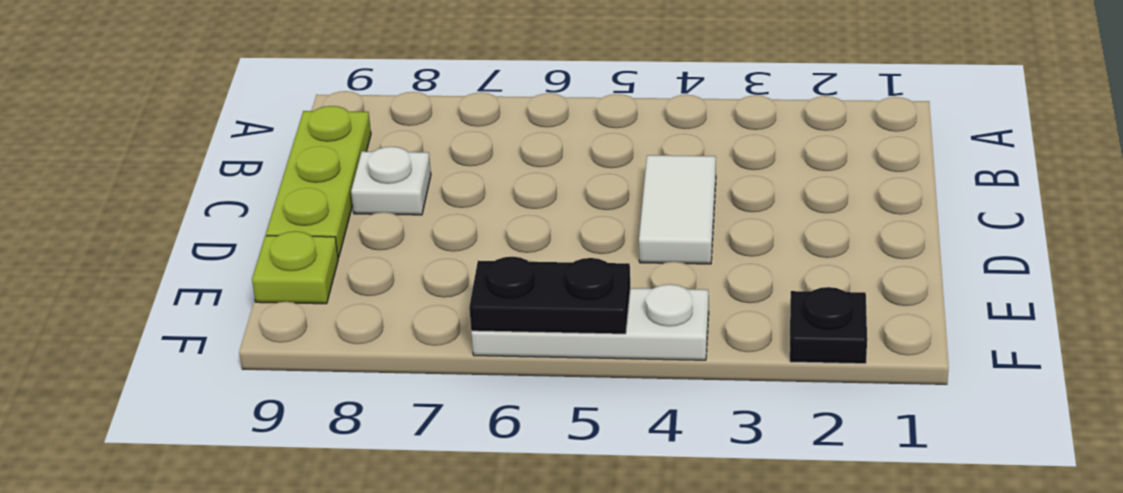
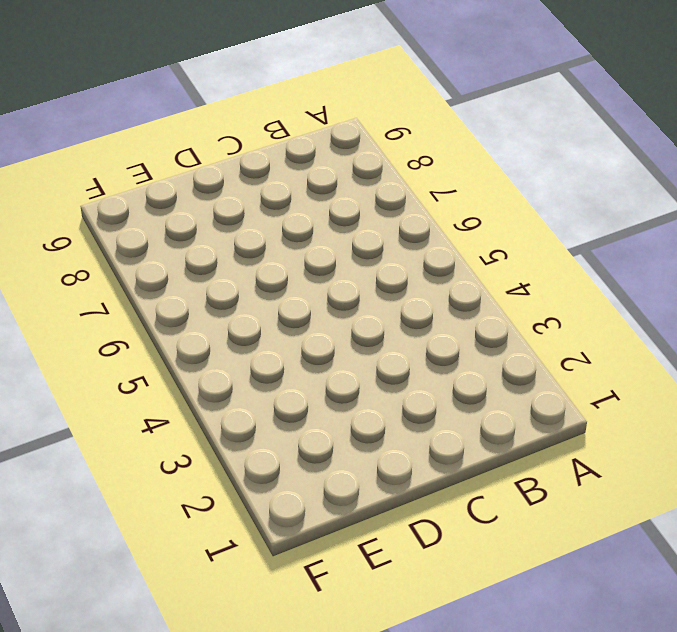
none -> lime plate B9:D9 level 1
none -> white tile C4:D4 level 1

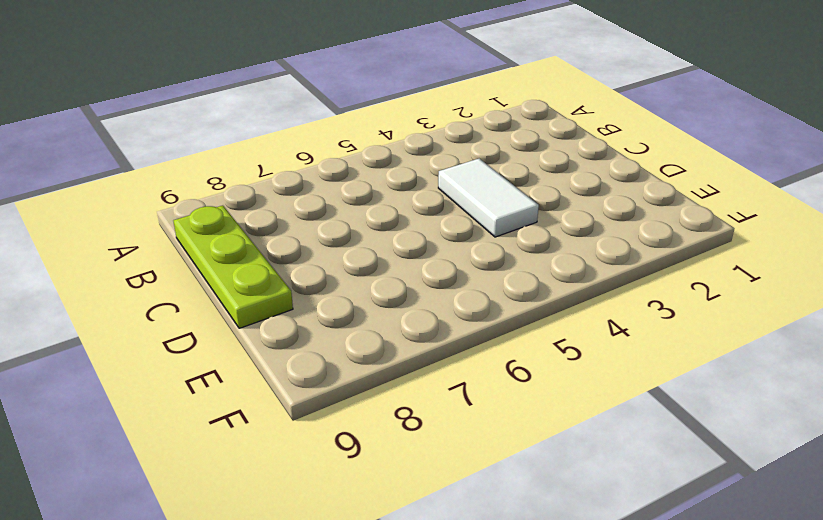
none -> white plate C8 level 1
none -> lime plate E9 level 1

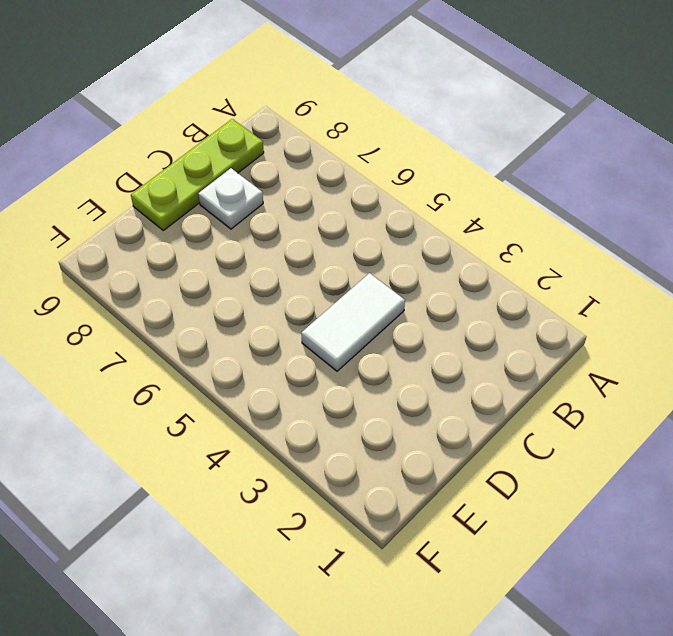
none -> lime plate E9 level 1
none -> black plate F2 level 1

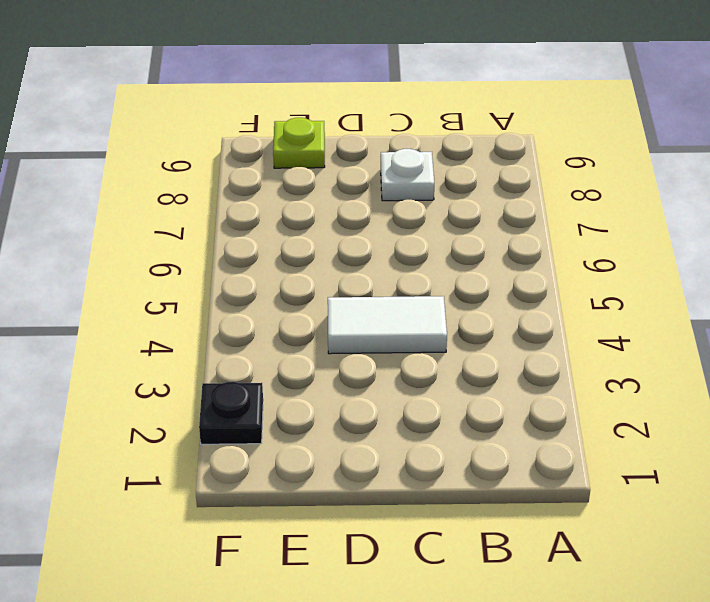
none -> lime plate B9:D9 level 1
none -> white plate F4:F6 level 1

